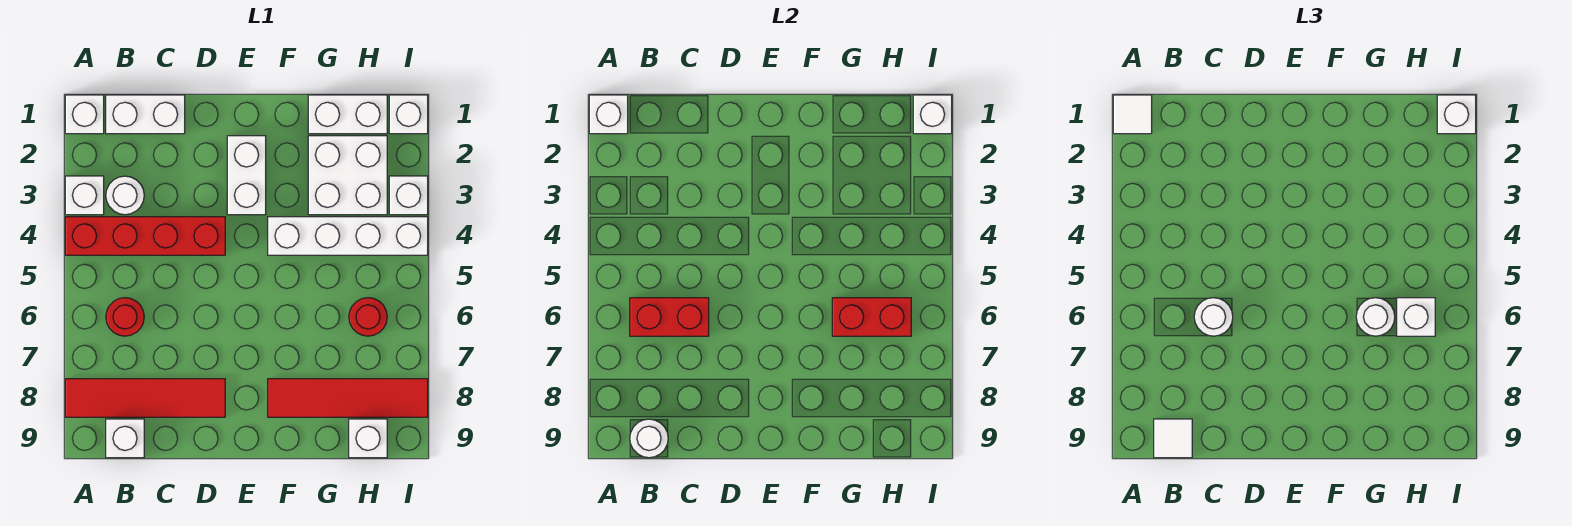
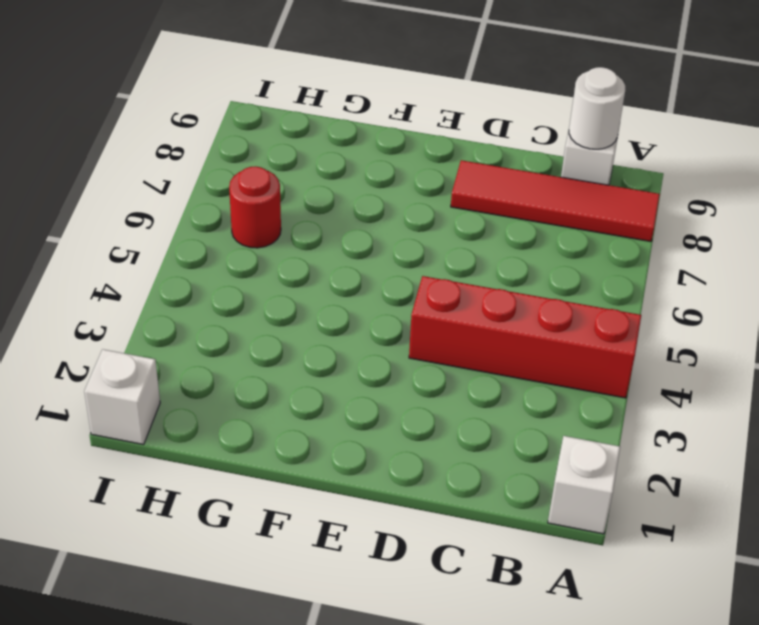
none -> white brick A3 level 1
none -> white brick B1:C1 level 1
none -> white round brick B3 level 1

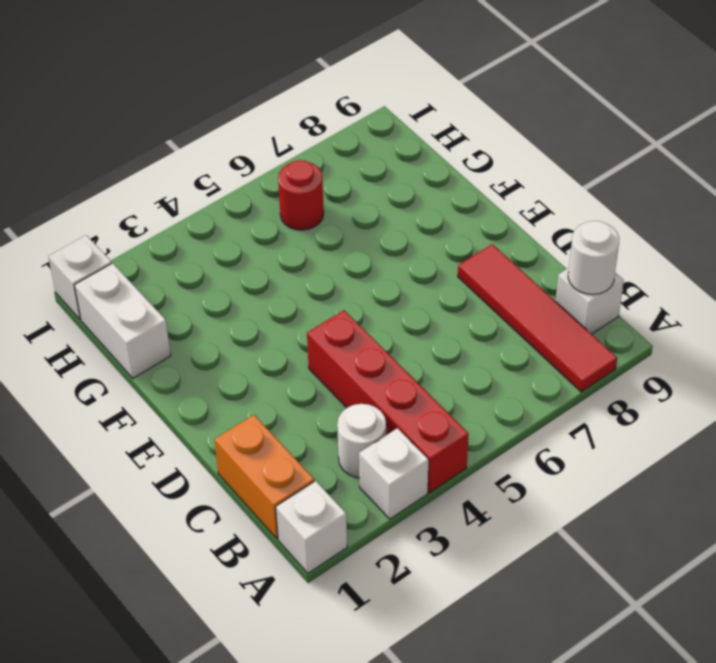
orange brick B1:C1 level 1 -> white brick B1:C1 level 1
none -> red round brick B6 level 1
none -> white brick E2:E3 level 1
none -> white brick F4:I4 level 1

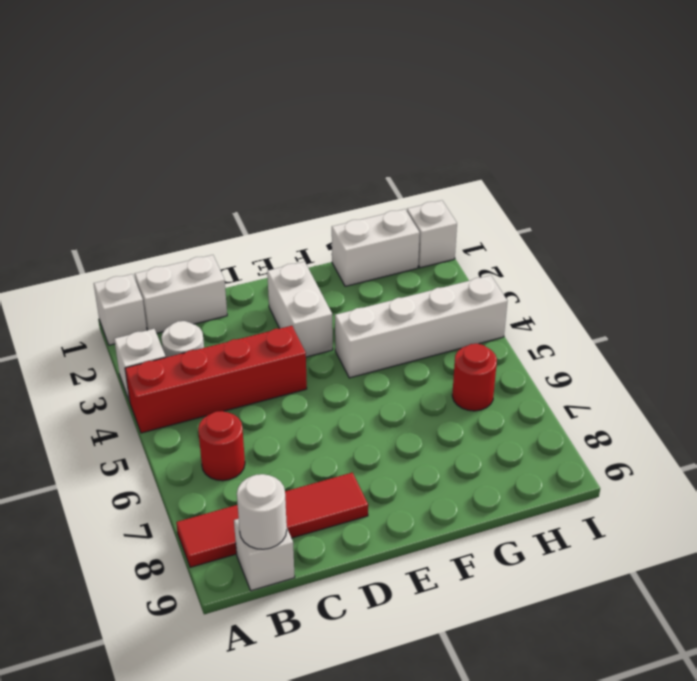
none -> red tile F8:I8 level 1
none -> white brick G2:H3 level 1
none -> white brick H9 level 1

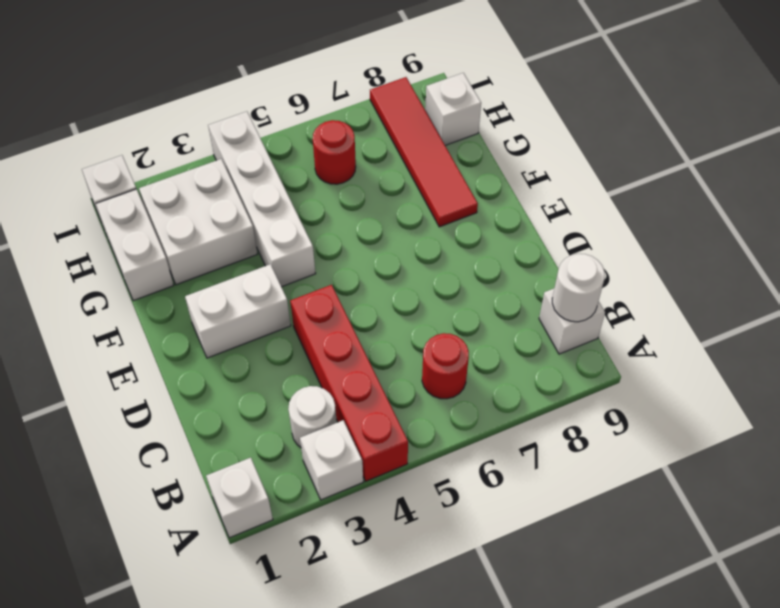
none -> red tile A8:D8 level 1
none -> white brick B1:C1 level 1
none -> white brick I3 level 1

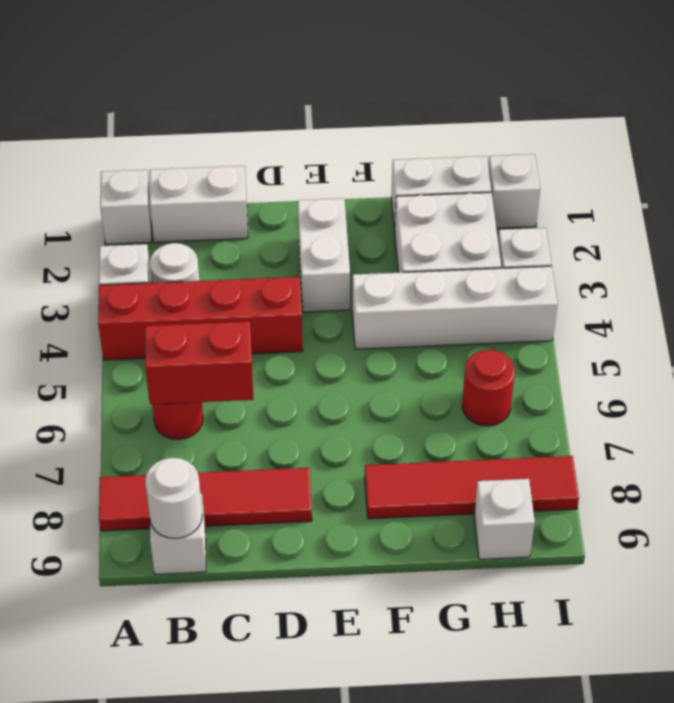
none -> white brick A1 level 2
none -> red brick G6:H6 level 2
none -> white brick I1 level 2

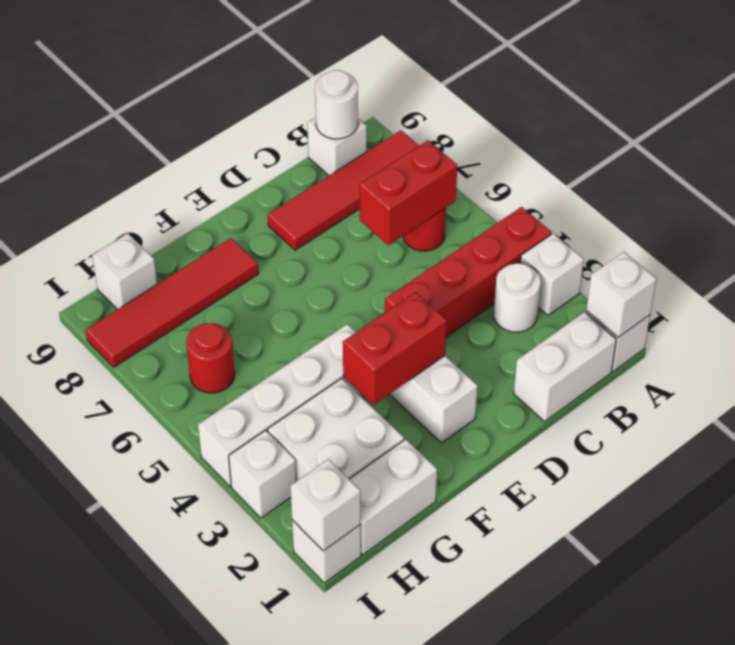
red brick E3:F3 level 2 -> red brick G6:H6 level 2
none -> white tile A1 level 3
none -> white tile B9 level 3
none -> white round brick C6 level 3

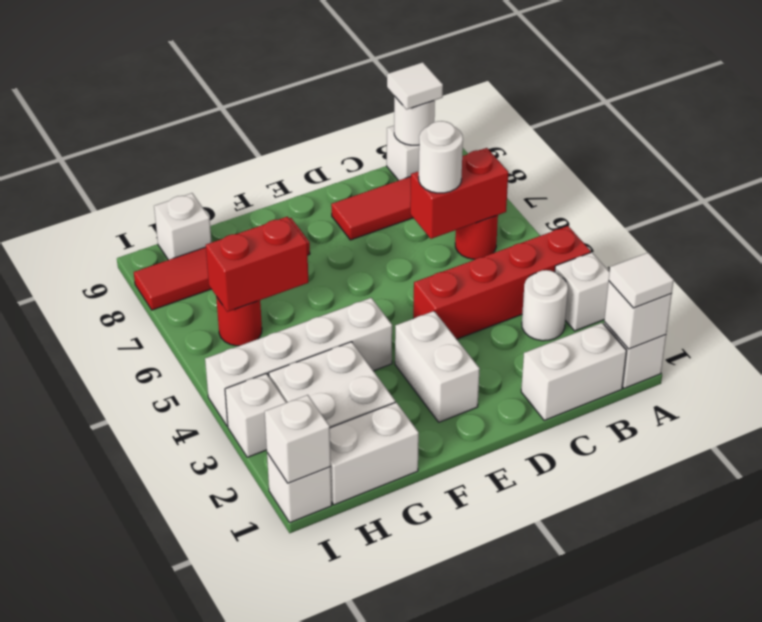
none -> white round brick G6 level 3
none -> white brick H6 level 3
none -> white brick I1 level 3

